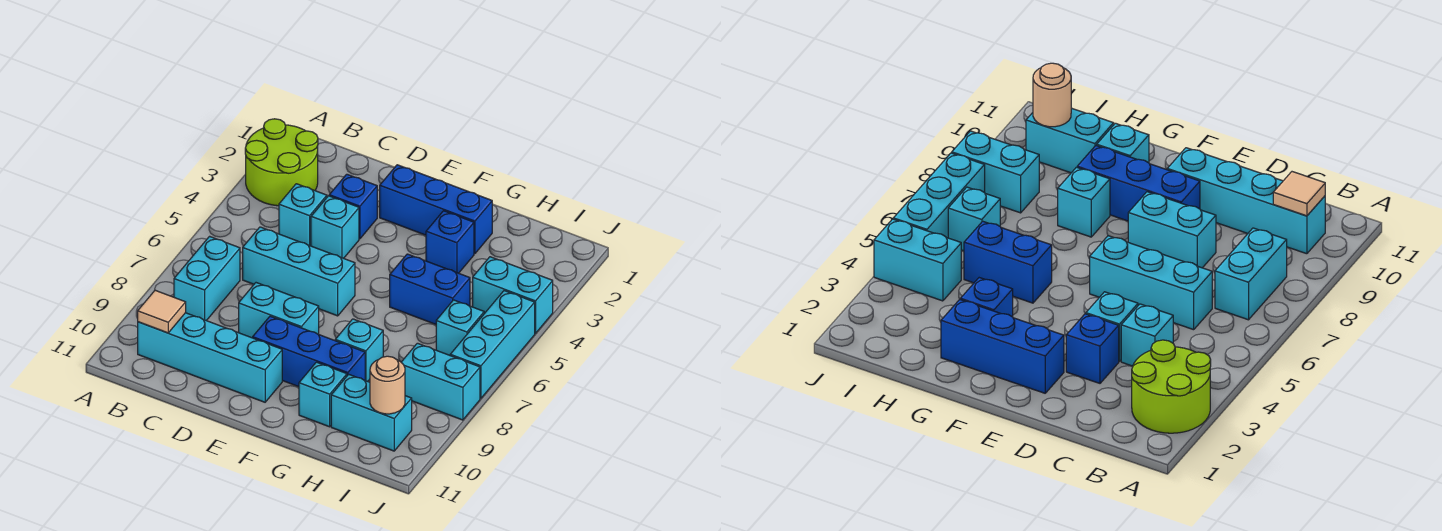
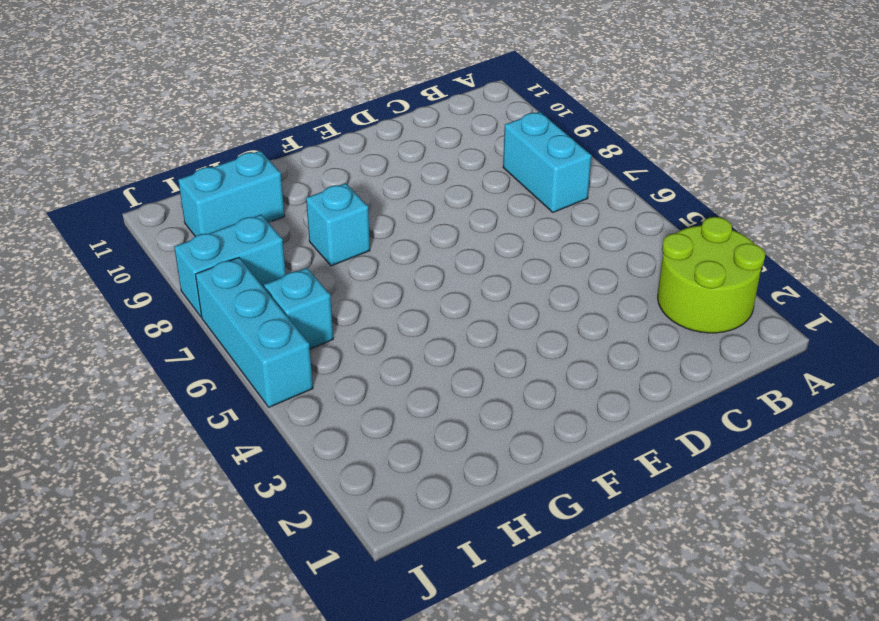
none -> cyan brick B10:E10 level 1
none -> cyan brick C4 level 1
none -> cyan brick C6:E6 level 1

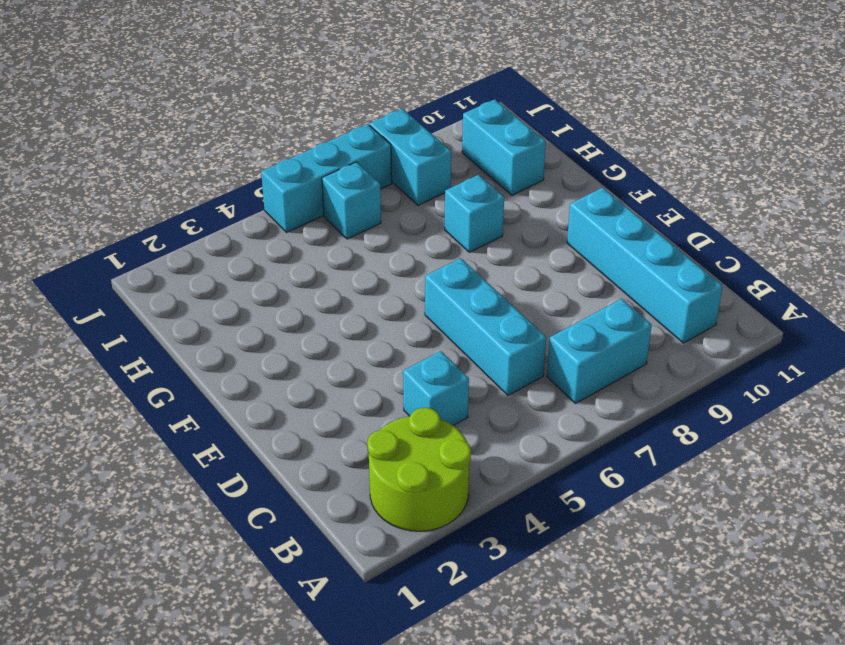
none -> blue brick D3 level 1
none -> cyan brick D4 level 1
none -> cyan brick D8:E8 level 1

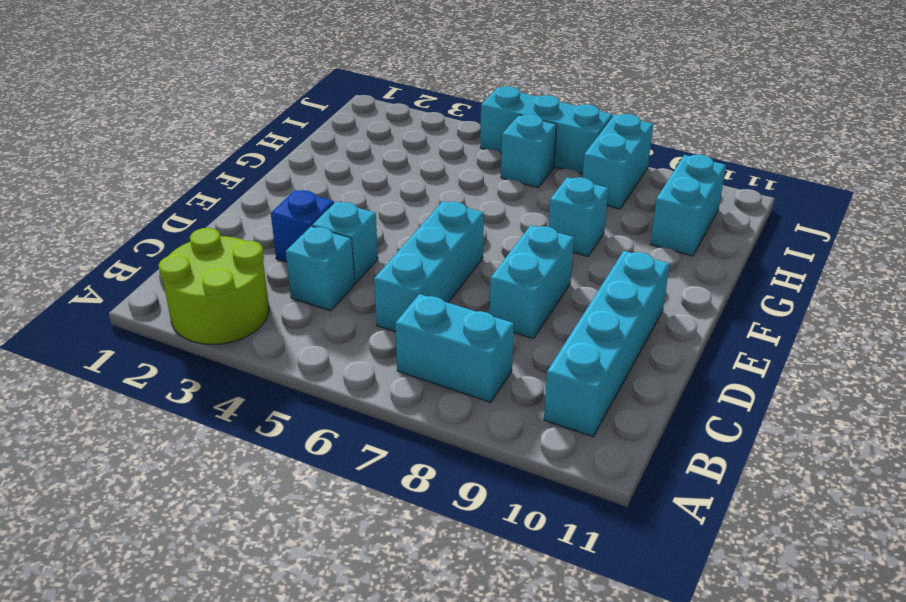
none -> blue brick E2:G2 level 1
none -> blue brick E9:G9 level 1
none -> blue brick G3 level 1

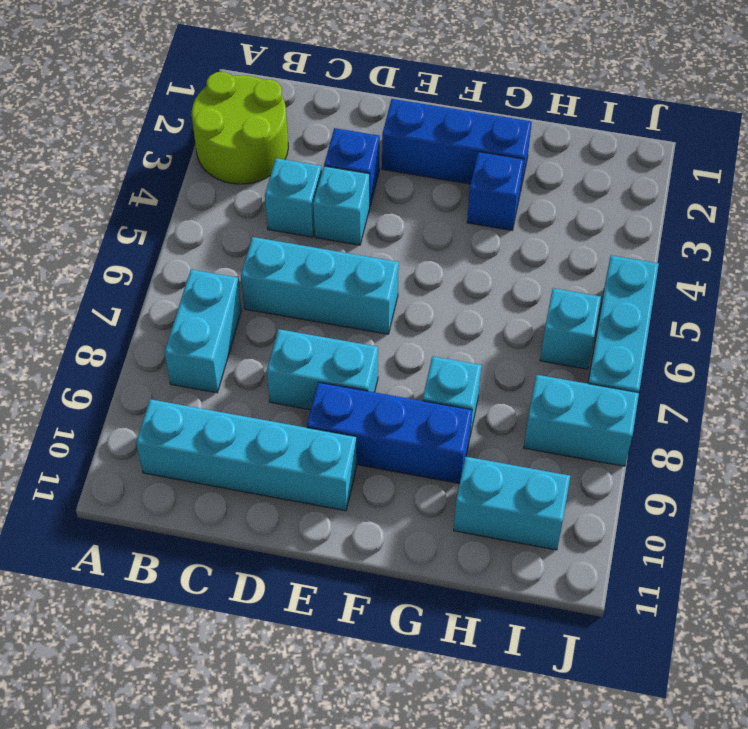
none -> blue brick G5:H5 level 1
none -> cyan brick G10 level 1
none -> cyan brick I4:J4 level 1

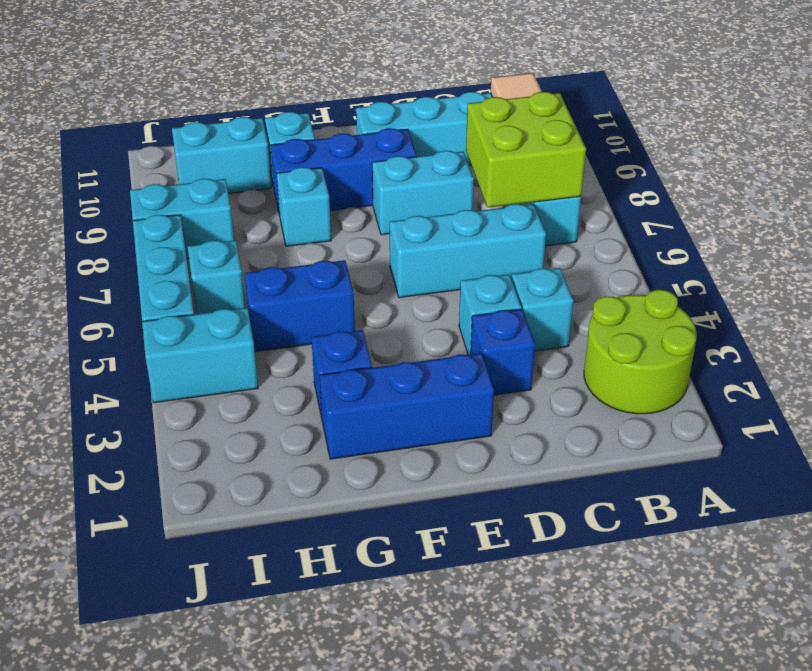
lime brick B7:C8 level 2 -> none
none -> tan round brick I10 level 2

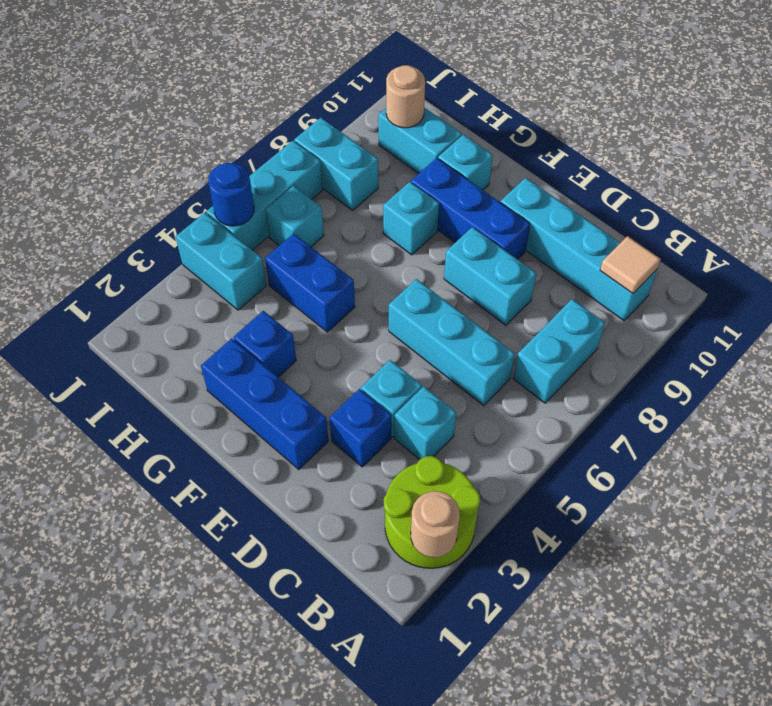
tan round brick A2 level 2 -> none
blue round brick J5 level 2 -> none

